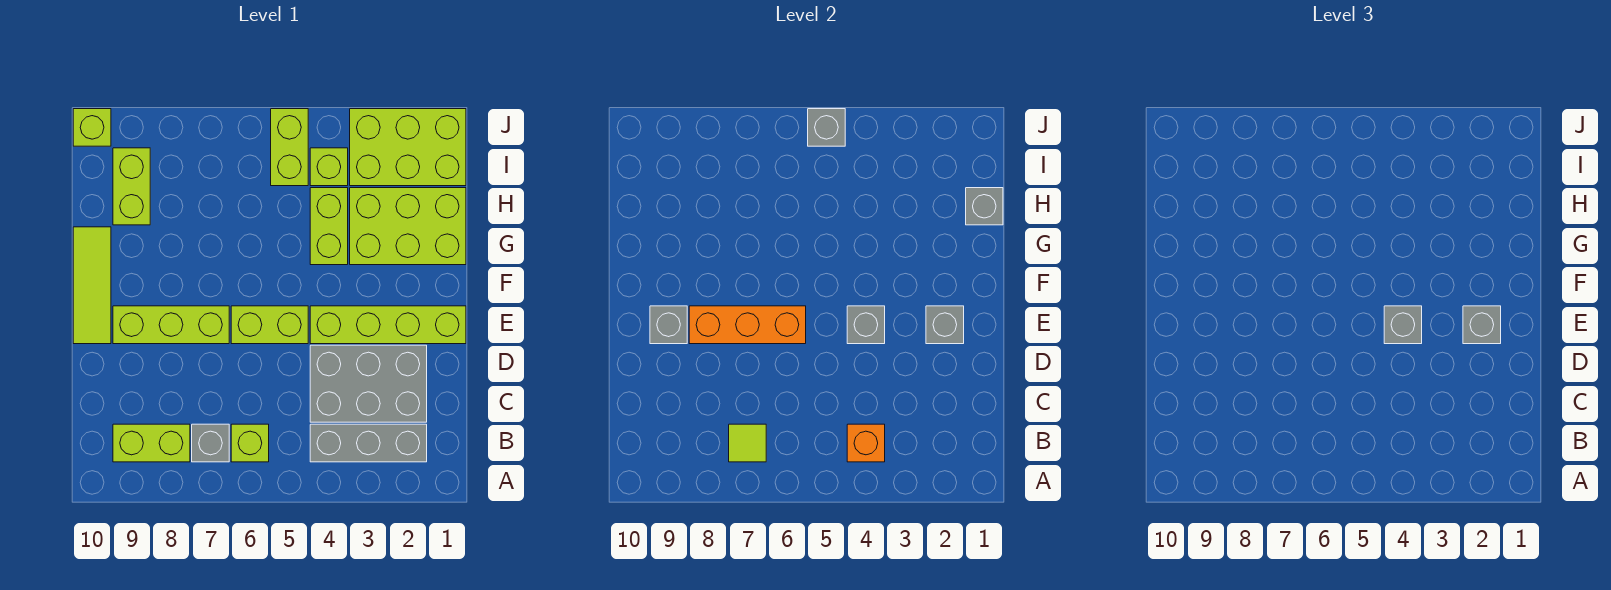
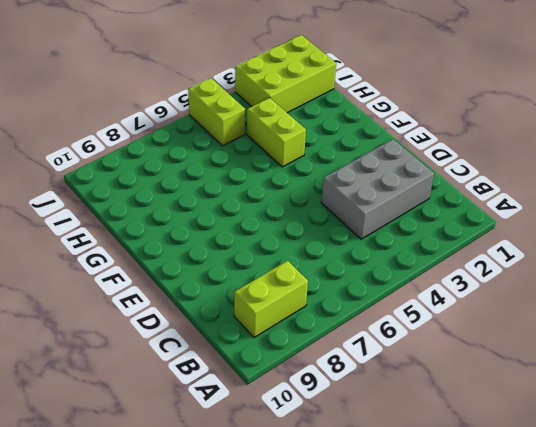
none -> grey brick B2:B4 level 1
none -> lime brick B6 level 1
none -> grey brick B7 level 1

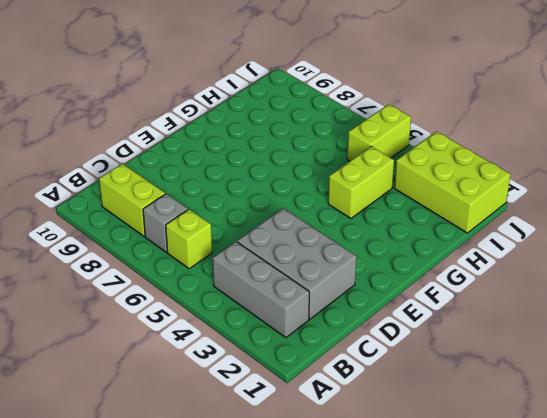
none -> lime brick E1:E4 level 1
none -> lime brick E5:E6 level 1
none -> lime brick E7:E9 level 1

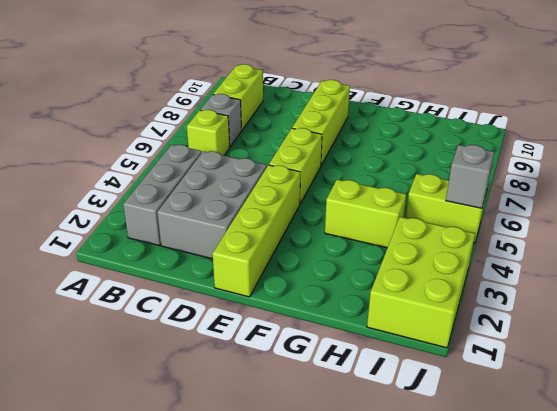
none -> lime tile E10:G10 level 1
none -> lime brick G1:H3 level 1
none -> lime brick H9:I9 level 1

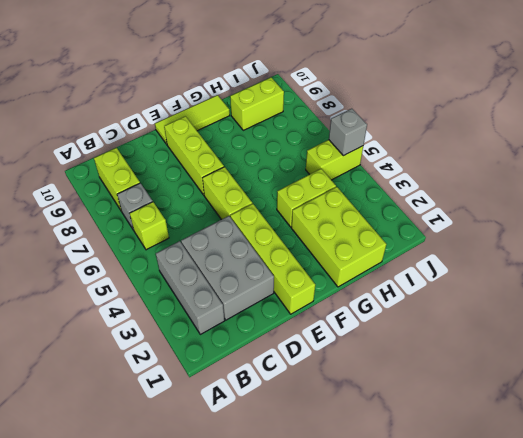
none -> lime brick I1:J3 level 1
none -> lime brick I4 level 1
none -> lime brick J10 level 1

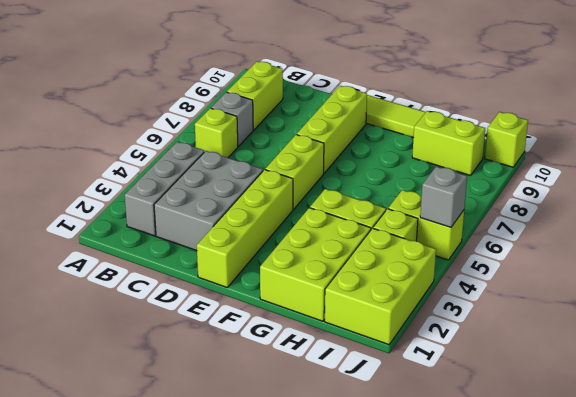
none -> orange brick B4 level 2
none -> lime tile B7 level 2
none -> grey brick E2 level 2

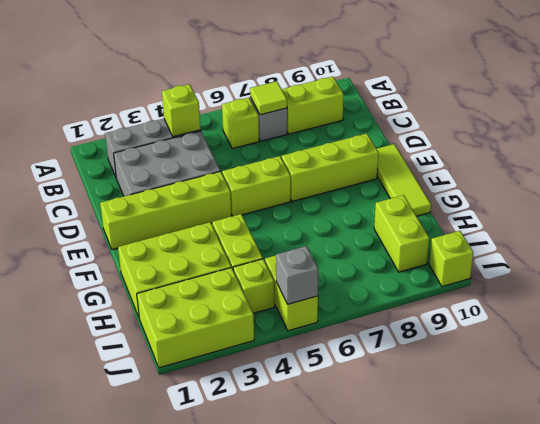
lime brick B4 level 2 -> orange brick B4 level 2
none -> grey brick E2 level 2
none -> grey brick E4 level 2
none -> orange brick E6:E8 level 2

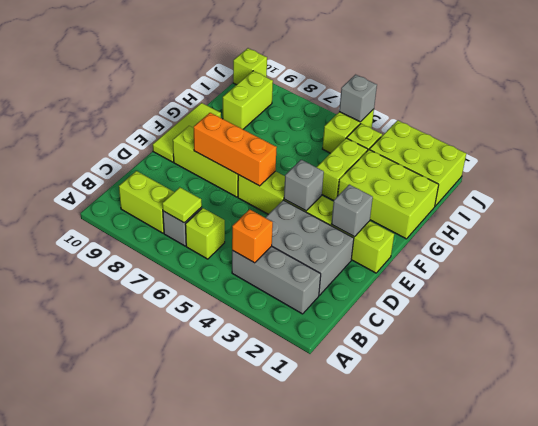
none -> grey brick E9 level 2
none -> grey brick H1 level 2
none -> grey brick E2 level 3

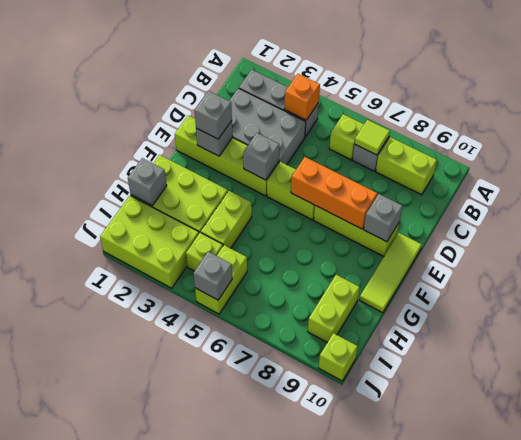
none -> grey brick E4 level 3

